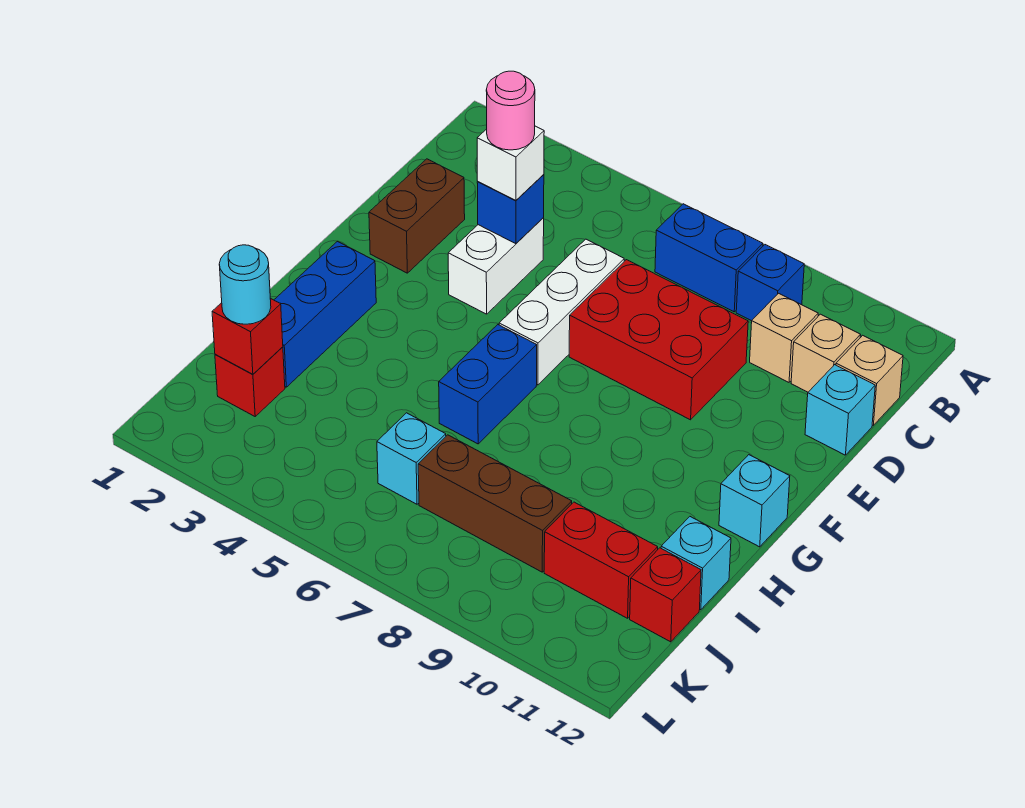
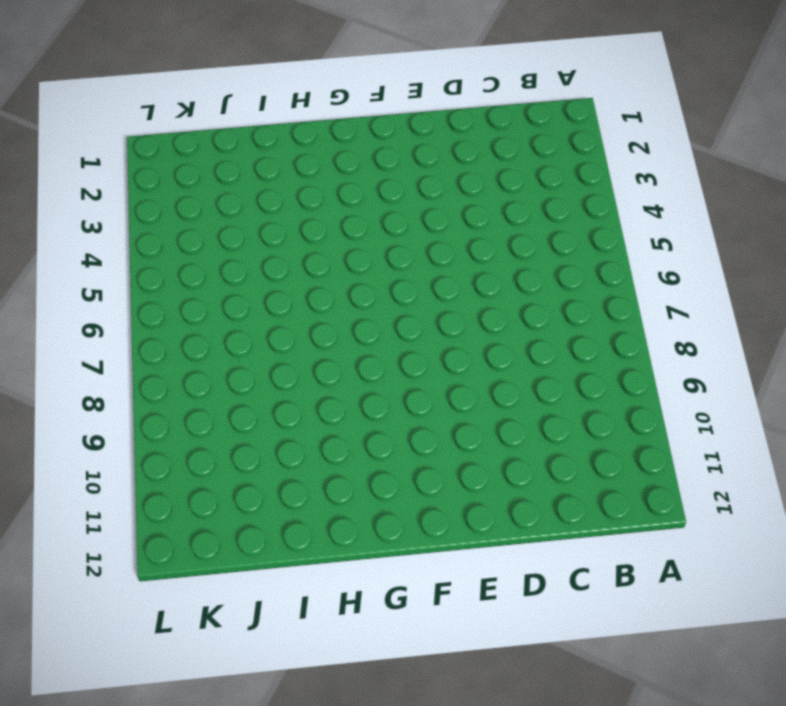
none -> blue brick B7:B8 level 1
none -> blue brick B9 level 1
none -> tan brick C10 level 1

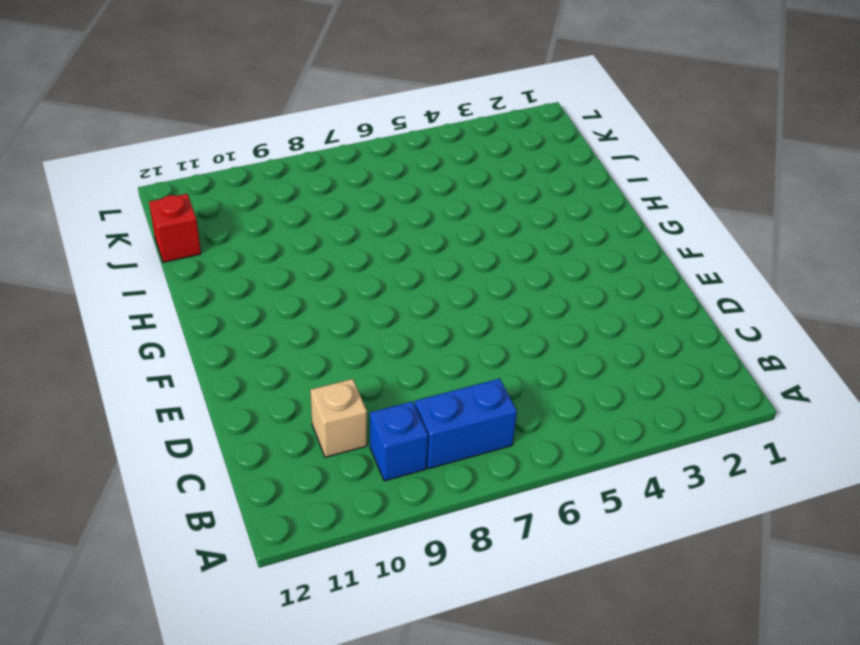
none -> tan brick C11 level 1
none -> tan brick C12 level 1
none -> brown brick D2:E2 level 1

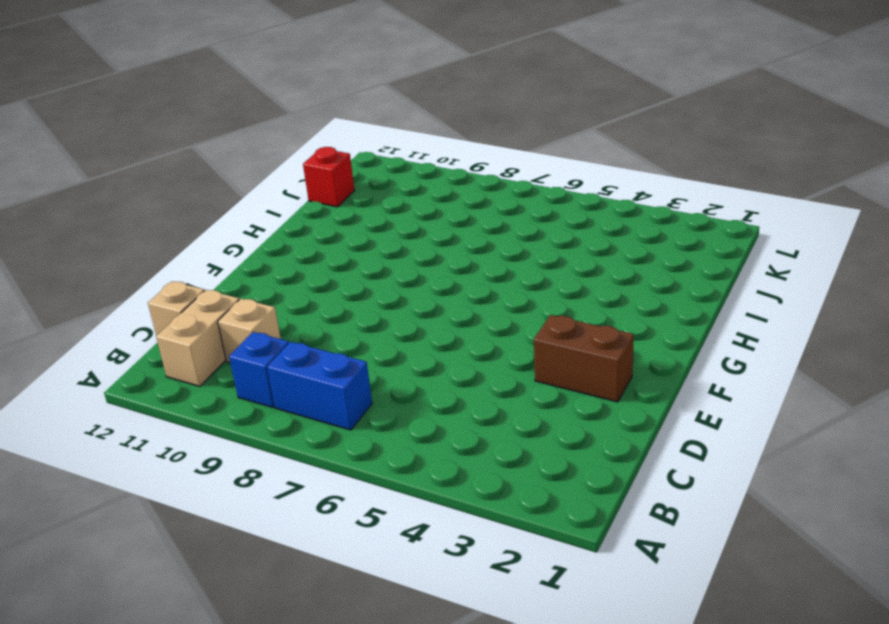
tan brick B11:C11 level 1 -> tan brick C11 level 1
brown brick E2:E3 level 1 -> brown brick D2:E2 level 1
none -> white brick D4:E4 level 1
none -> white brick D6:F6 level 1
none -> red brick D7:E9 level 1

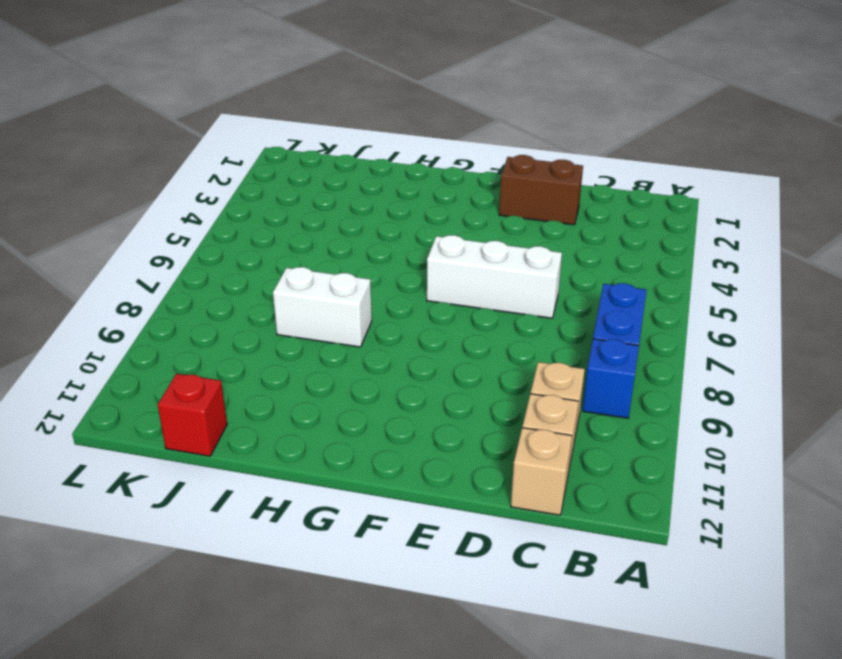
white brick H8:I8 level 1 -> white brick D4:E4 level 1
none -> red brick D7:E9 level 1
none -> cyan brick D12 level 1
none -> blue brick G2:I2 level 1

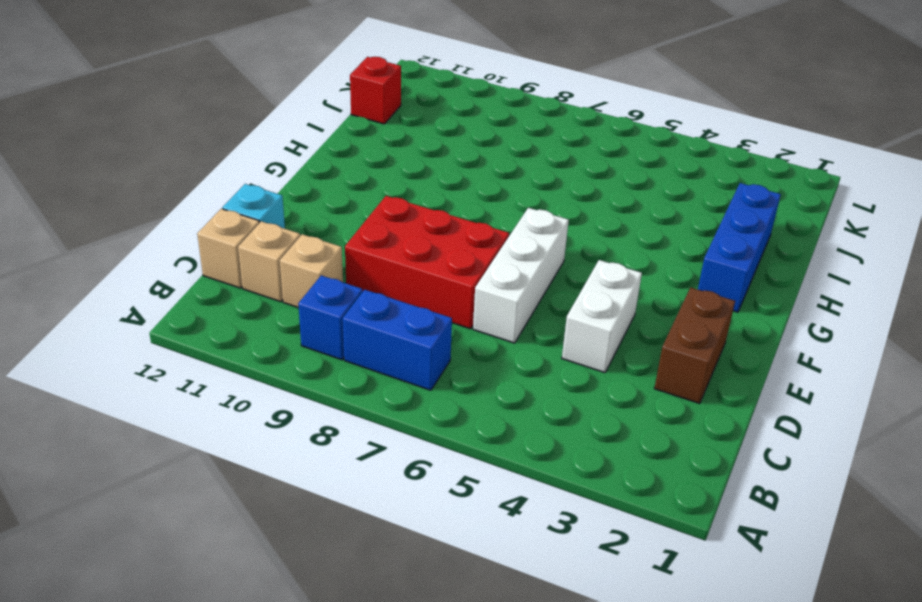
none -> blue brick G6:H6 level 1
none -> cyan brick G12 level 1
none -> cyan brick I12 level 1

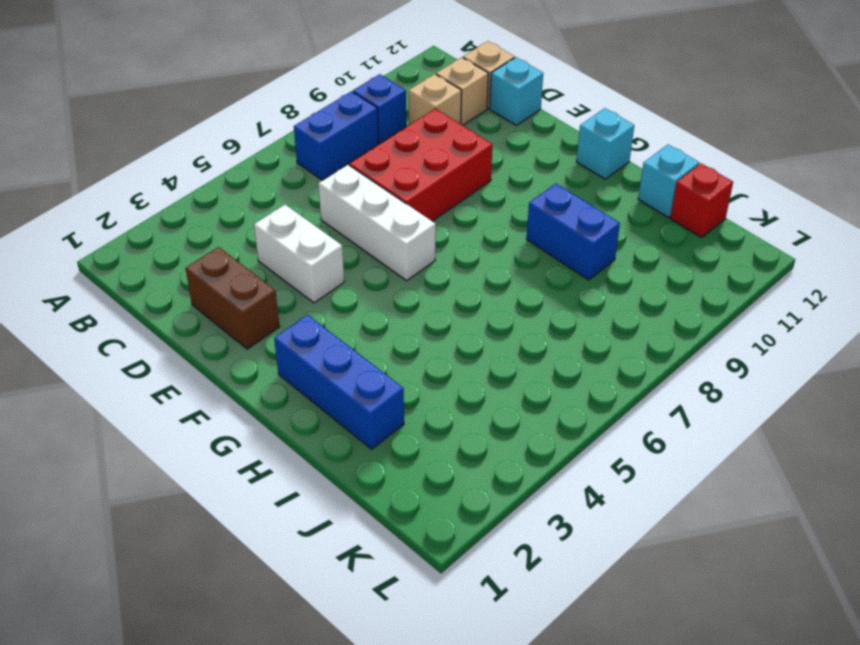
blue brick H9:I9 level 1 -> blue brick G6:H6 level 1
none -> red brick J2 level 1
none -> cyan brick J6 level 1
none -> brown brick J7:J9 level 1

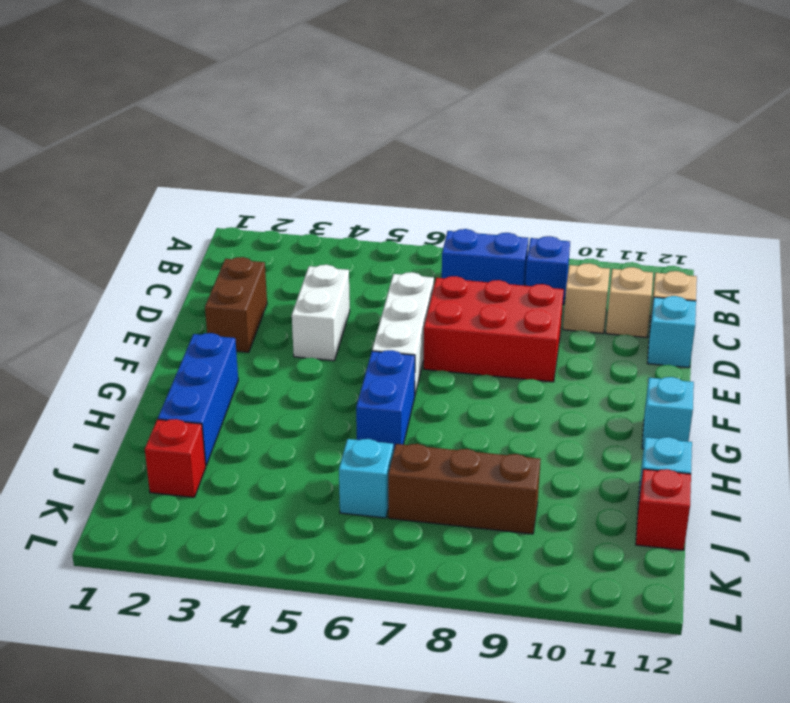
none -> red brick J10:J11 level 1
none -> blue brick D4 level 2
none -> red brick J2 level 2

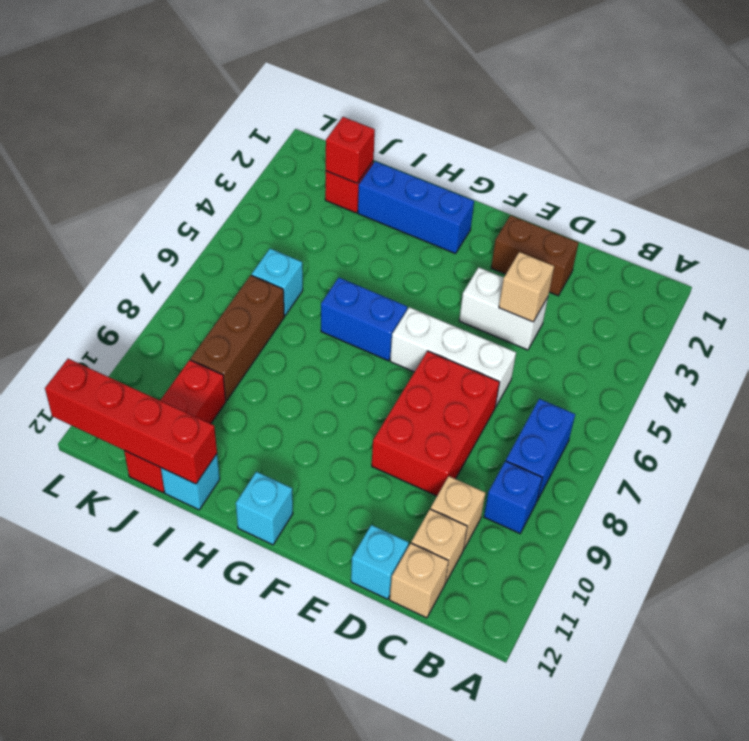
tan brick D4 level 2 -> blue brick D4 level 2
red brick I12:L12 level 2 -> none
none -> white brick D4 level 3
none -> cyan round brick J2 level 3
none -> pink round brick D4 level 4

